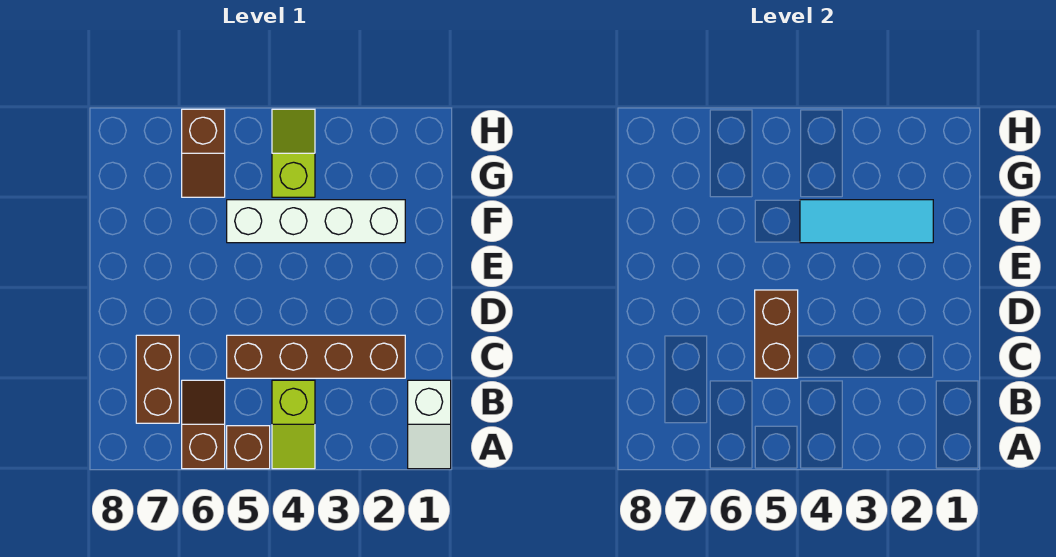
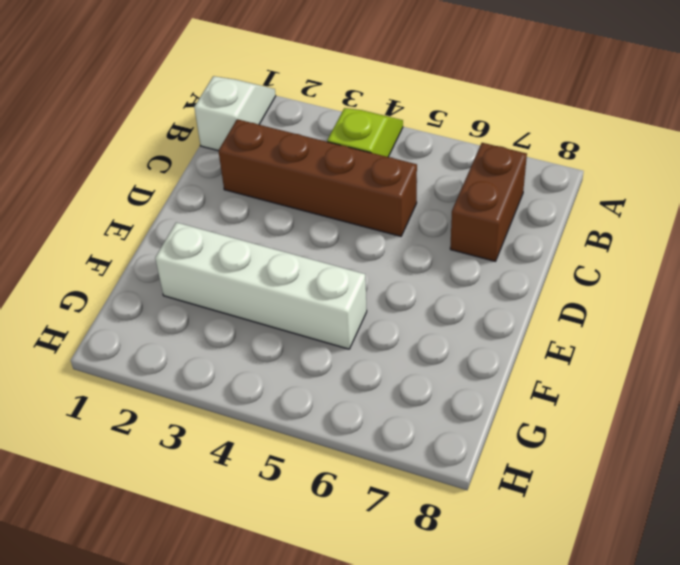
none -> brown brick A5 level 1
none -> brown slope A6:B6 level 1 top A

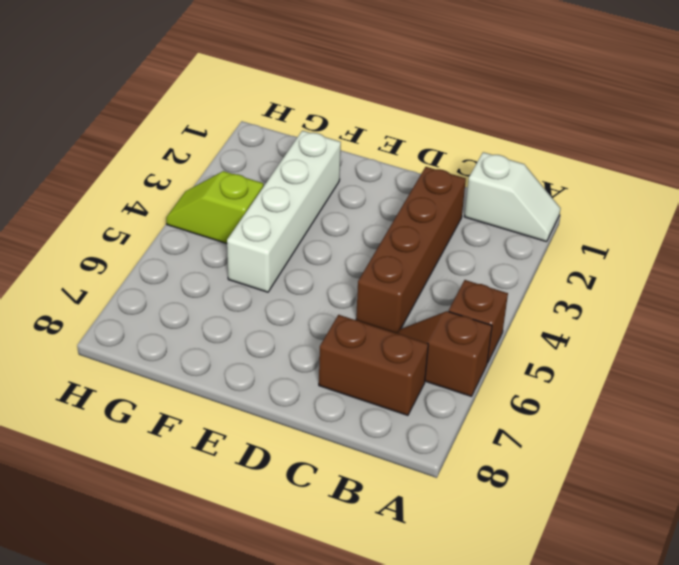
none -> lime slope A4:B4 level 1 top B
none -> brown slope G6:H6 level 1 top H

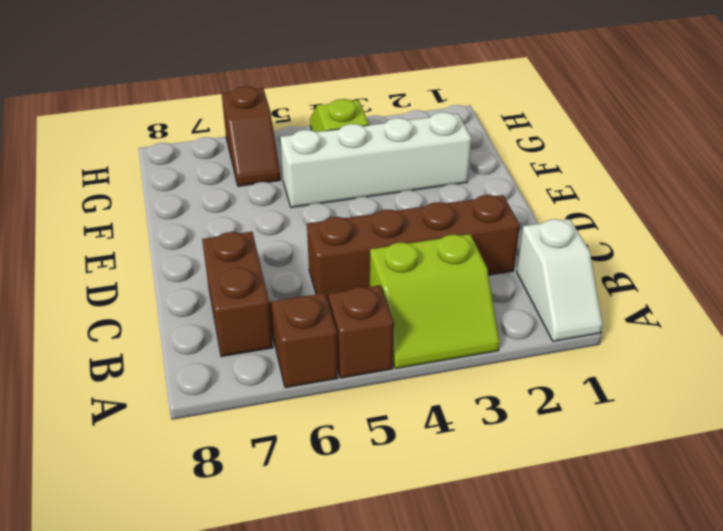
lime slope A3:B4 level 1 top B -> lime slope A4:B4 level 1 top B
none -> brown brick C5:D5 level 2
none -> cyan tile F2:F4 level 2

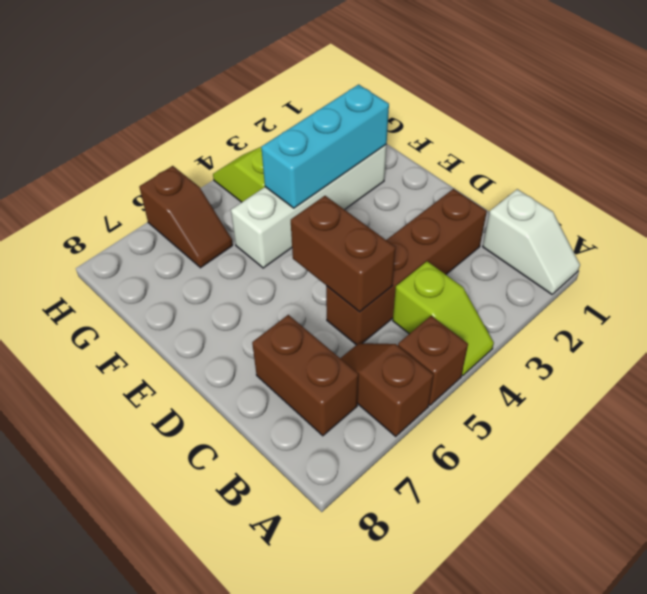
cyan brick F2:F4 level 2 -> cyan tile F2:F4 level 2

